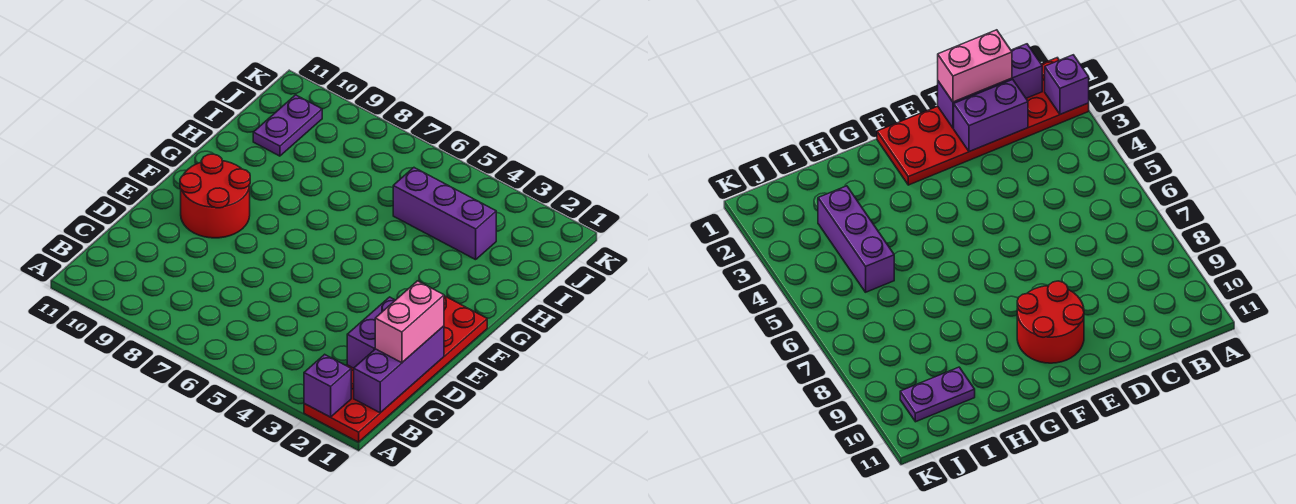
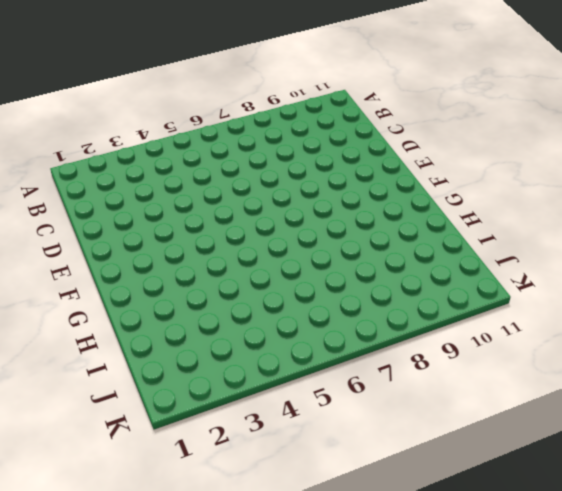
none -> red plate A1:F2 level 1
none -> red round brick E9:F10 level 1

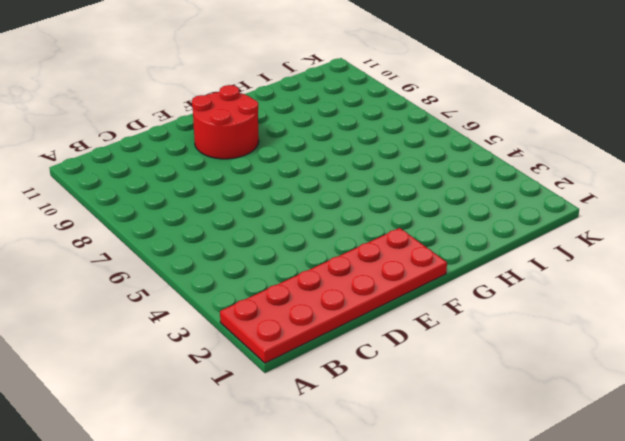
none -> purple brick I3:I5 level 1
none -> purple plate I10:J10 level 1

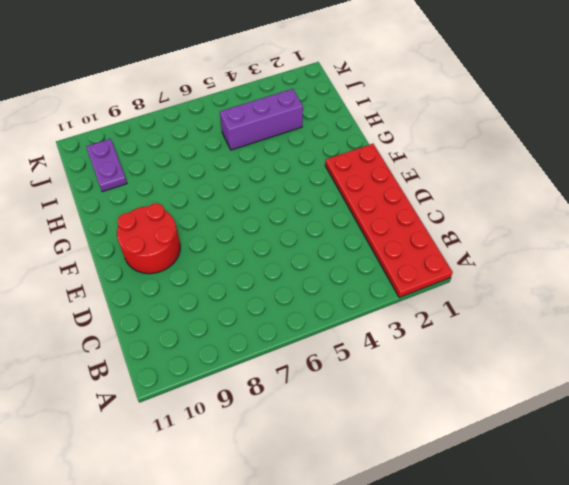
none -> purple brick A2 level 2
none -> purple brick B1:D1 level 2

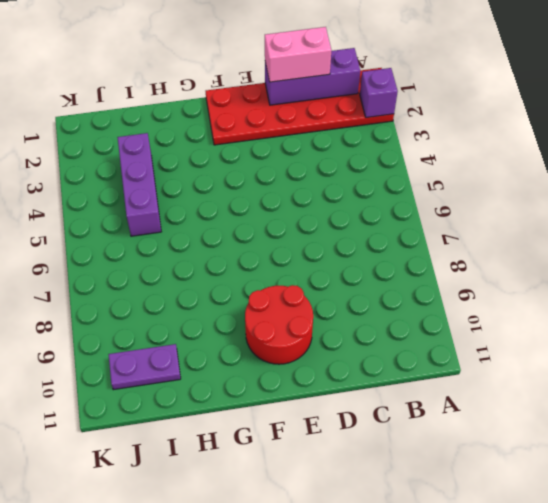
none -> purple brick C2:D2 level 2

